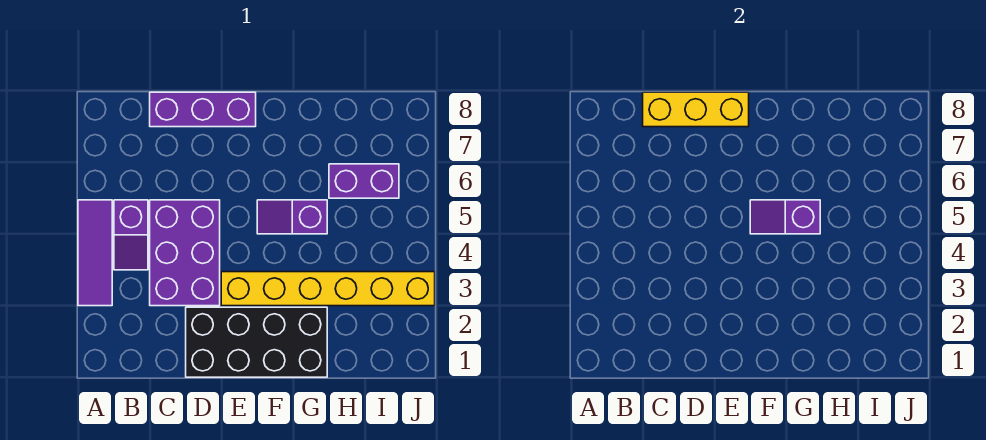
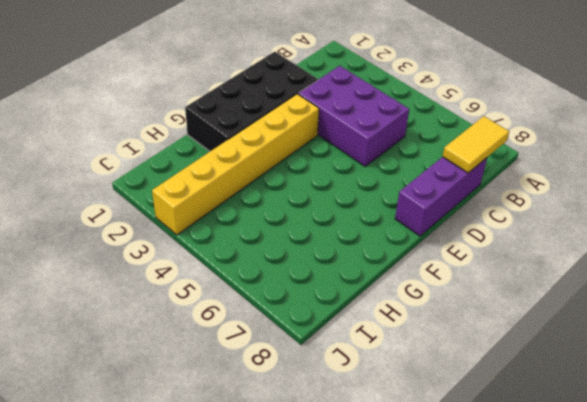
yellow tile B8:C8 level 2 -> yellow brick C8:E8 level 2
none -> purple tile A3:A5 level 1
none -> purple slope B4:B5 level 1 top 5

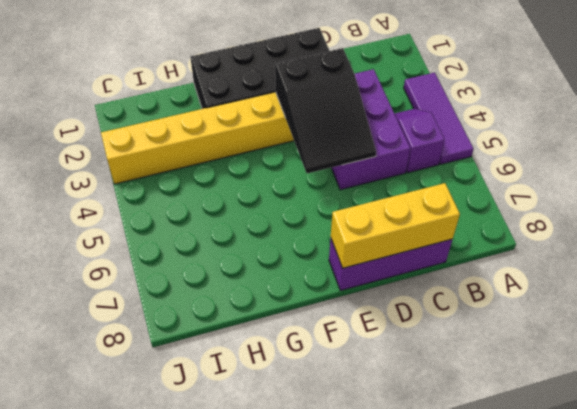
black slope D3:E5 level 2 top 3 -> none
none -> purple slope F5:G5 level 1 top G
none -> purple brick H6:I6 level 1

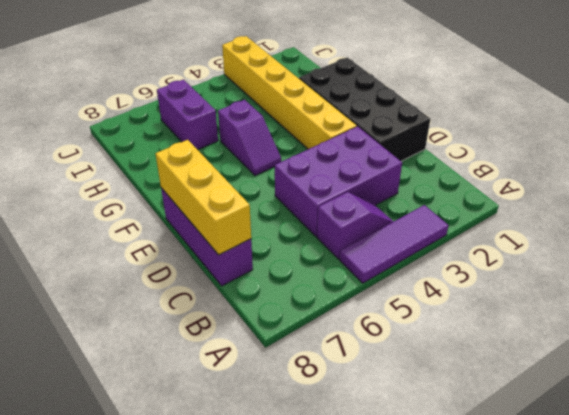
none -> purple slope F5:G5 level 2 top G

